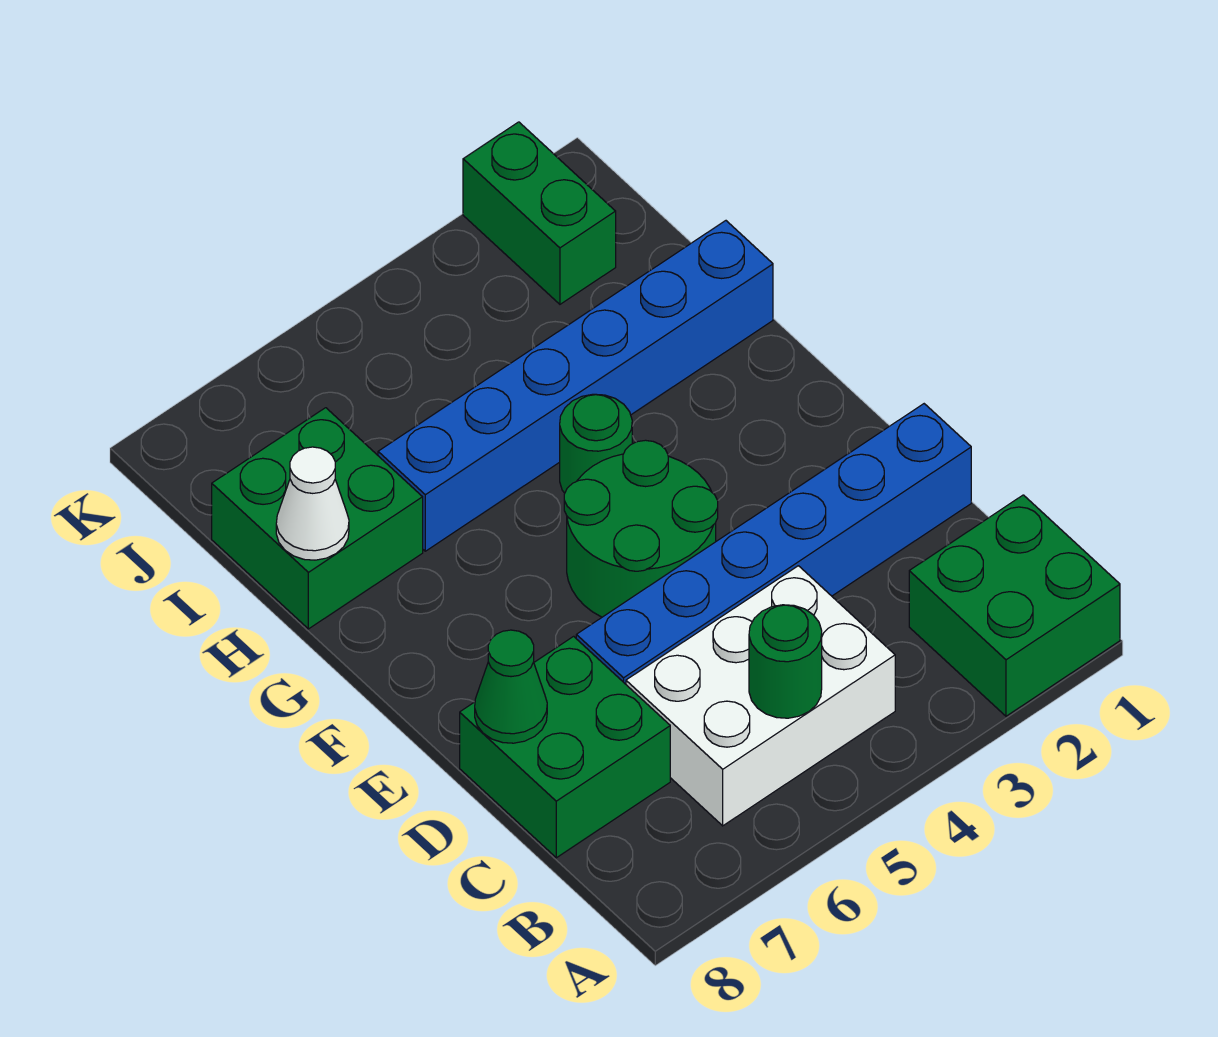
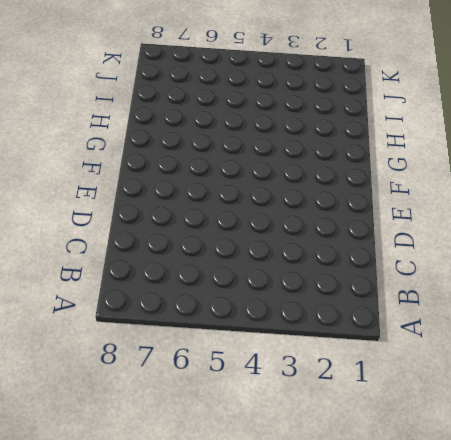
none -> green brick A1:B2 level 1
none -> white brick B4:C6 level 1
none -> green brick C7:D8 level 1

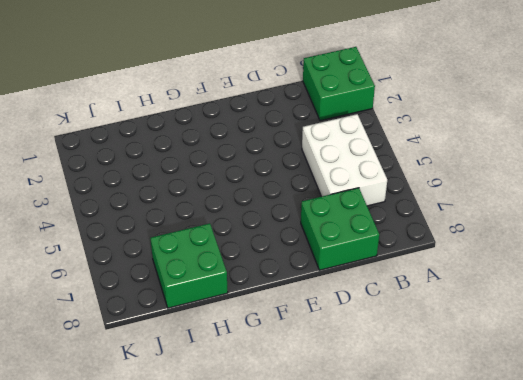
none -> blue brick D1:D6 level 1
none -> green round brick E4:F5 level 1
none -> green round brick G4 level 1

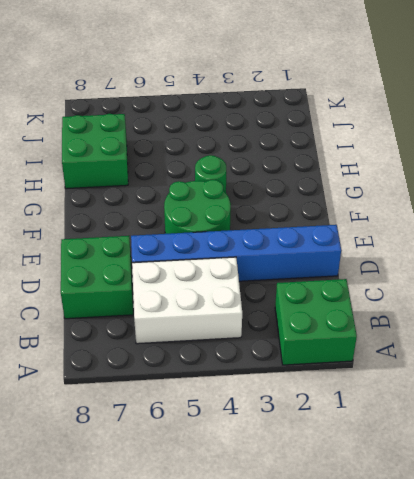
none -> blue brick H1:H6 level 1
none -> green brick J2:K2 level 1
none -> green round brick B5 level 2

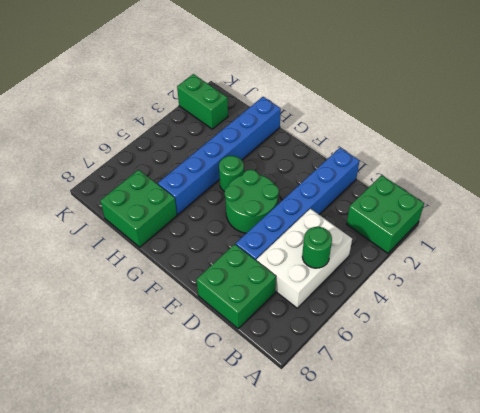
none -> green cone D8 level 2
none -> white cone H8 level 2

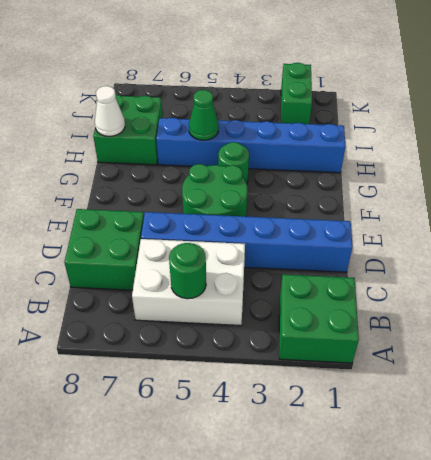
green cone H5 level 2 -> green cone D8 level 2

